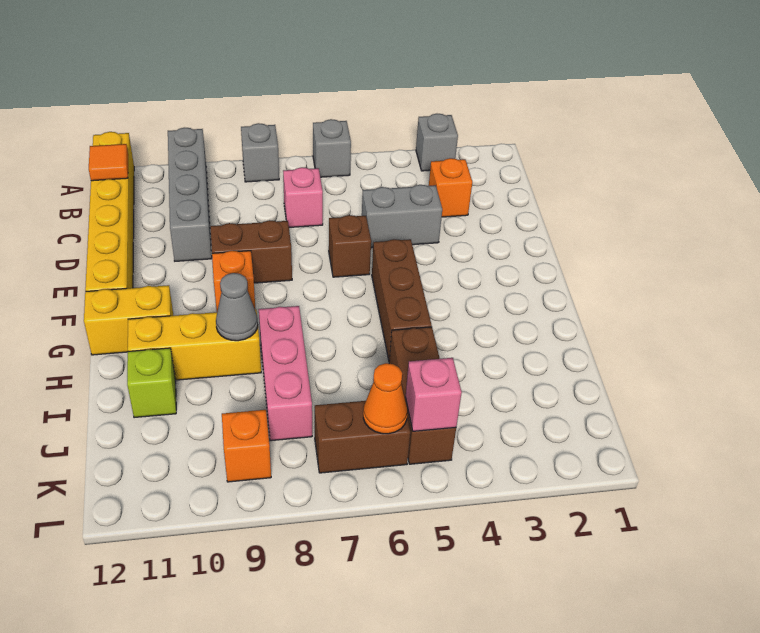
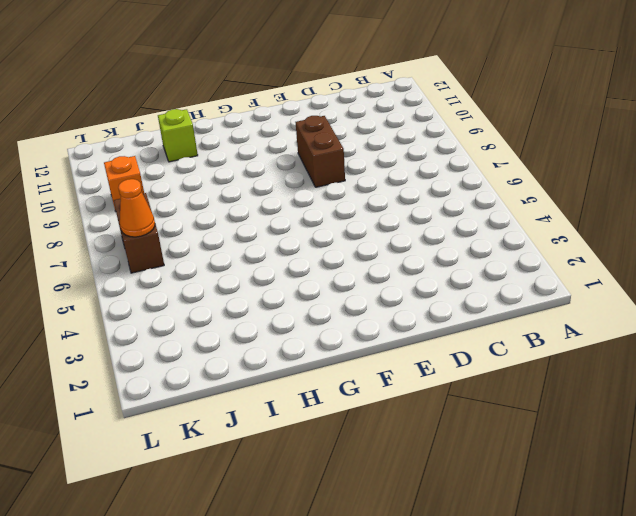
none -> grey brick A3 level 1
none -> grey brick A6 level 1
none -> grey brick A8 level 1

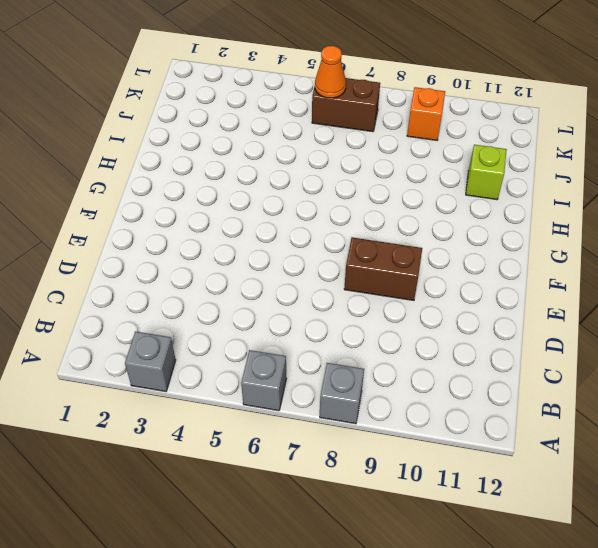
none -> grey brick A10:D10 level 1
none -> yellow brick A12:F12 level 1
none -> orange brick C3 level 1

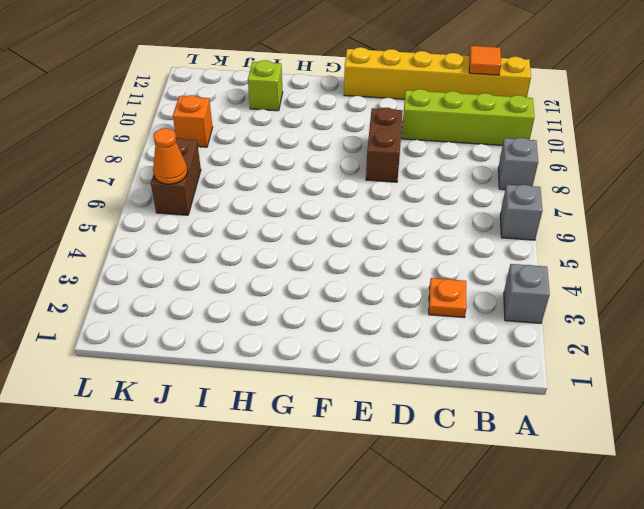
lime brick A10:D10 level 1 -> grey brick A10:D10 level 1
orange plate C3 level 1 -> orange brick C3 level 1
none -> pink brick C7 level 1
none -> grey brick D4:D5 level 1
none -> brown brick E6 level 1

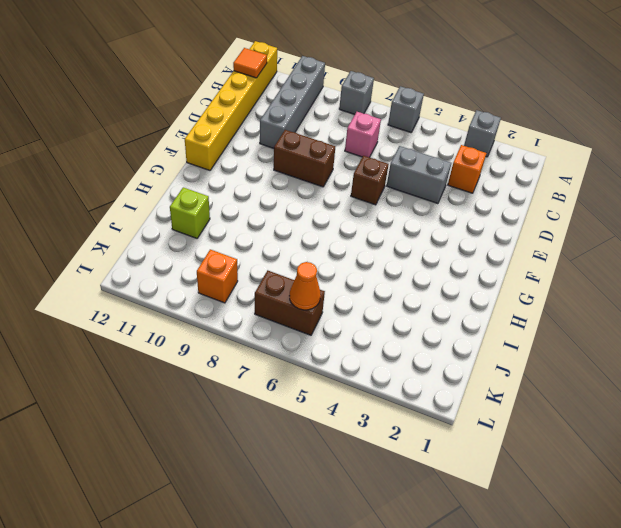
none -> brown brick F5:H5 level 1
none -> orange brick F9 level 1
none -> yellow brick G11:G12 level 1

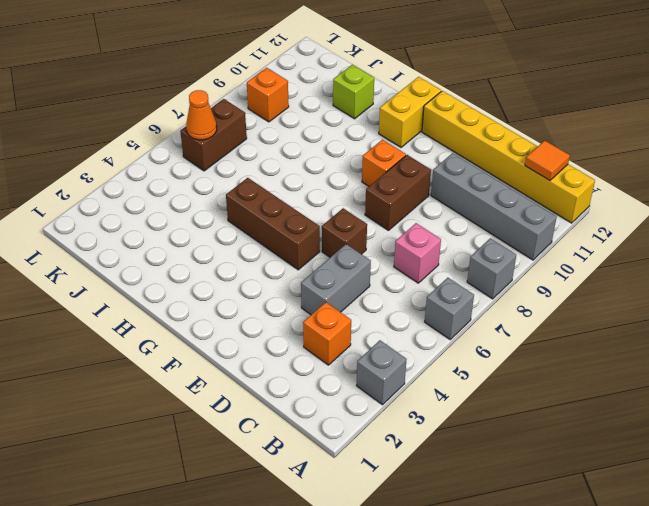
none -> pink brick H8:J8 level 1
none -> yellow brick H9:H11 level 1
none -> brown brick I5:K5 level 1

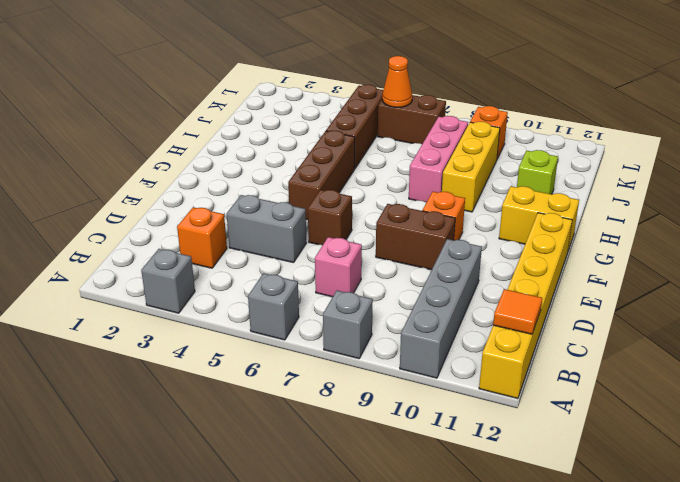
yellow brick H9:J9 level 1 -> yellow brick H9:H11 level 1
none -> grey cone H9 level 2
none -> pink brick K5 level 2

